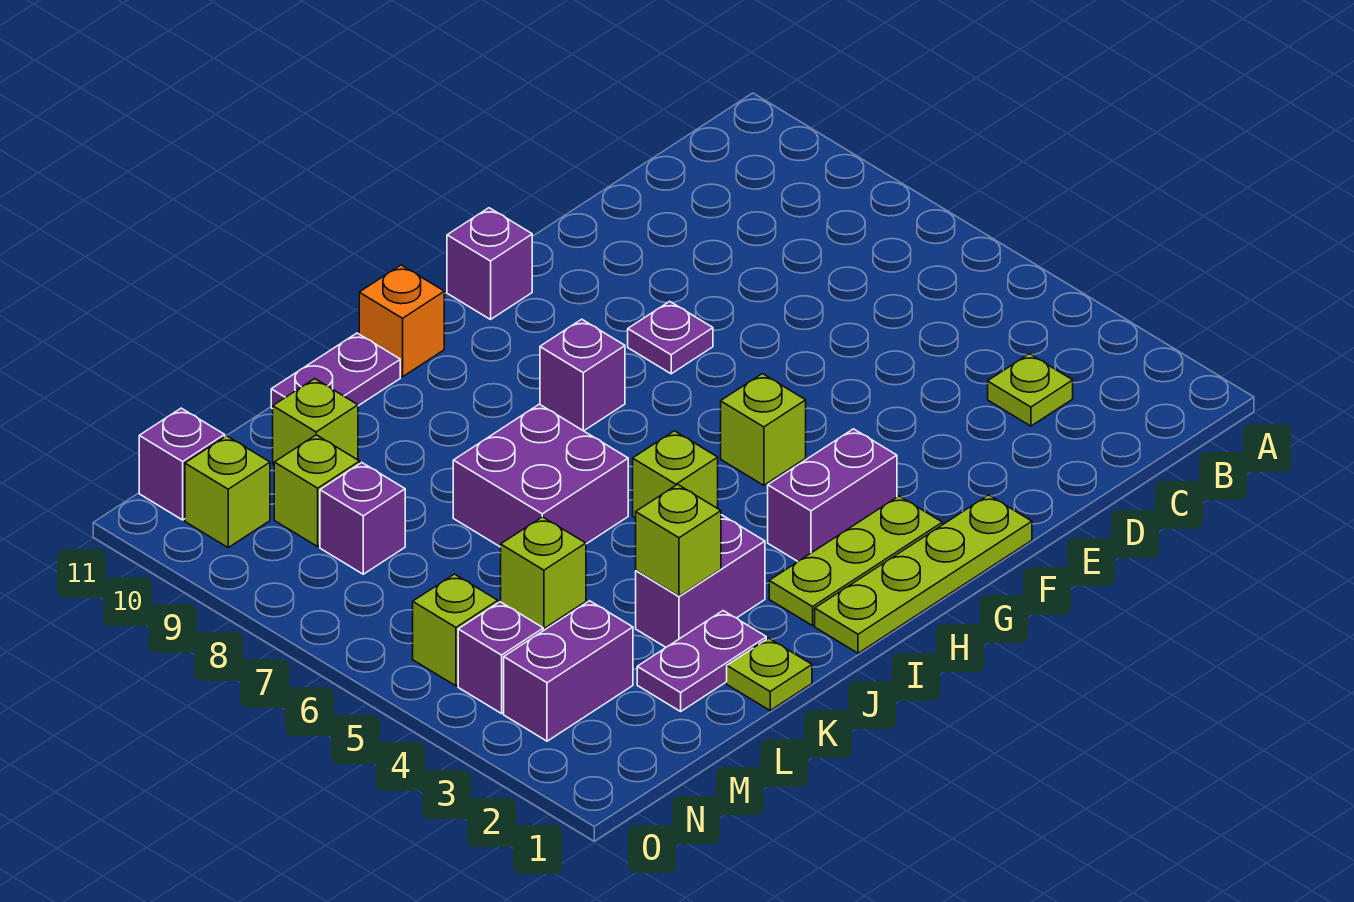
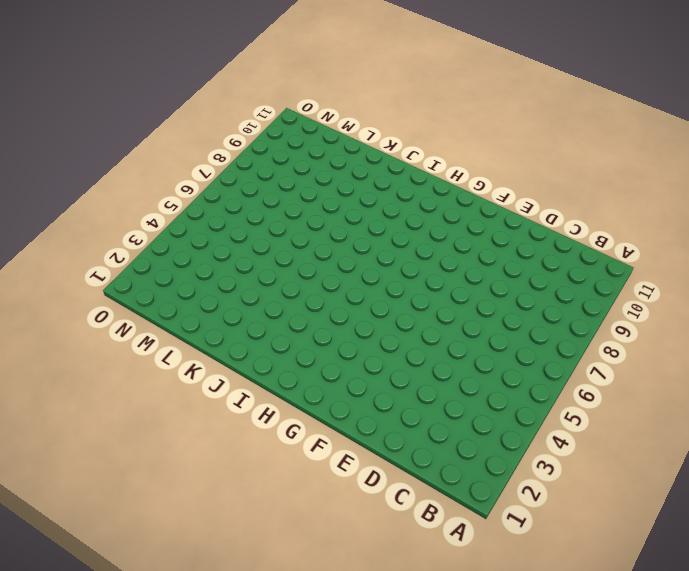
none -> lime plate C3 level 1
none -> lime plate F1:I1 level 1
none -> purple plate F8 level 1

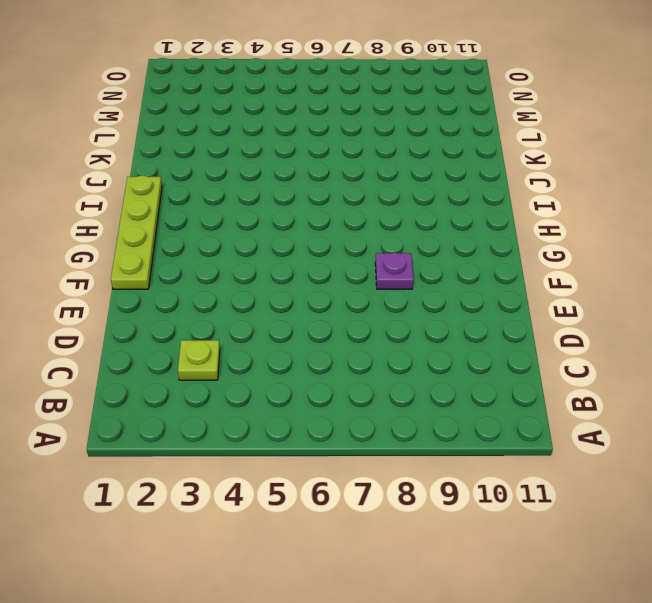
none -> lime plate G2:I2 level 1
none -> purple brick G3:H3 level 1
none -> lime brick G5 level 1

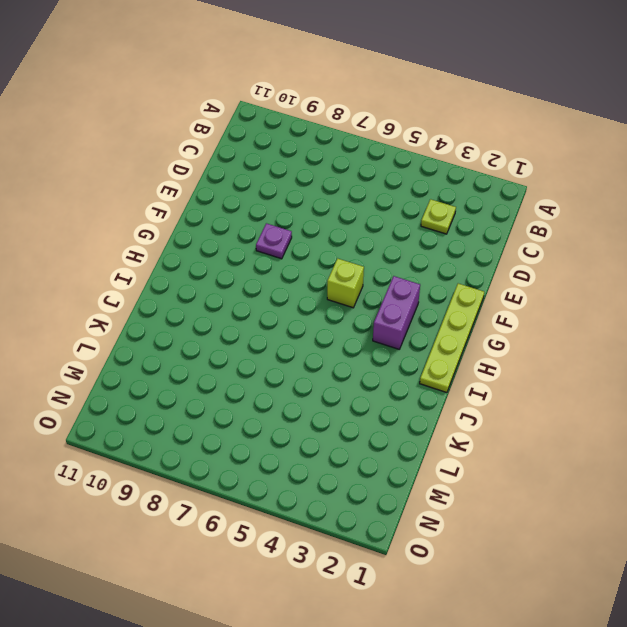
none -> lime plate G2:I2 level 1
none -> purple brick G11 level 1
none -> purple brick H8 level 1

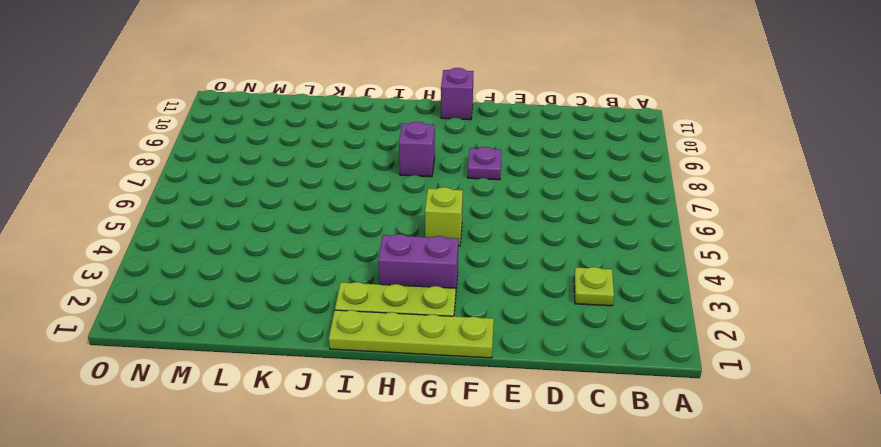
none -> lime brick I5 level 1
none -> orange brick I11 level 1
none -> purple brick J3:K3 level 1

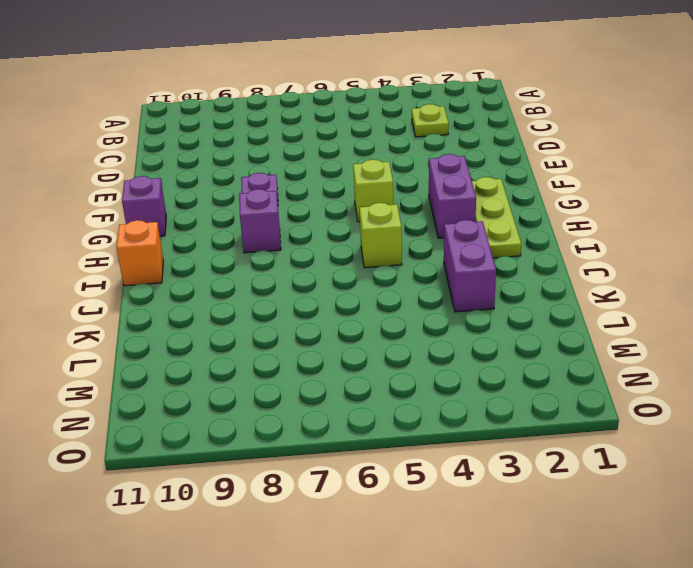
none -> lime plate F1:I1 level 1
none -> purple brick J6:K7 level 1
none -> purple plate J11:K11 level 1

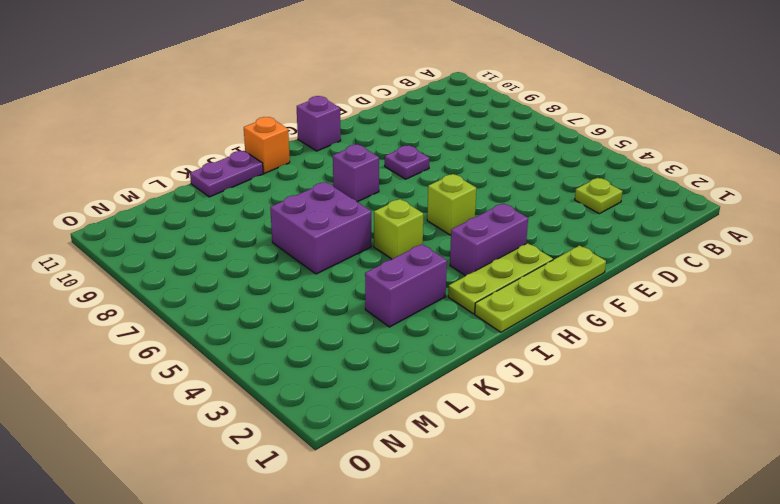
none -> lime plate K1 level 1
none -> purple plate K2:L2 level 1
none -> lime brick L5 level 1

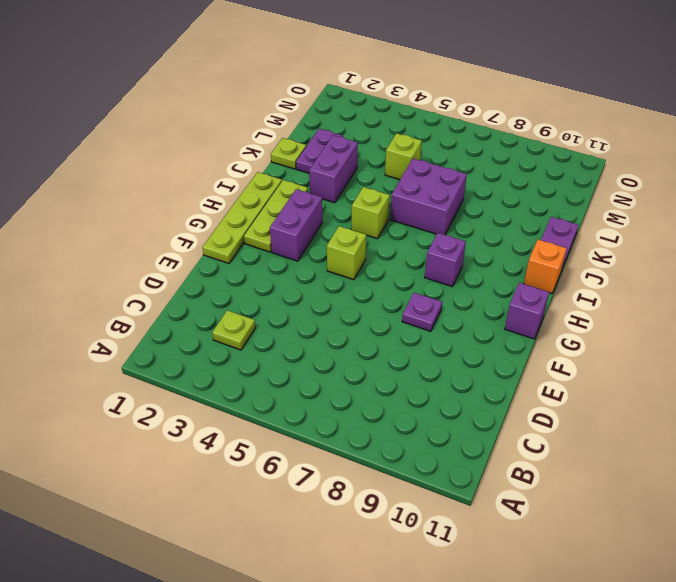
none -> lime brick L10 level 1
none -> purple brick M3:N3 level 1
none -> purple brick M8 level 1

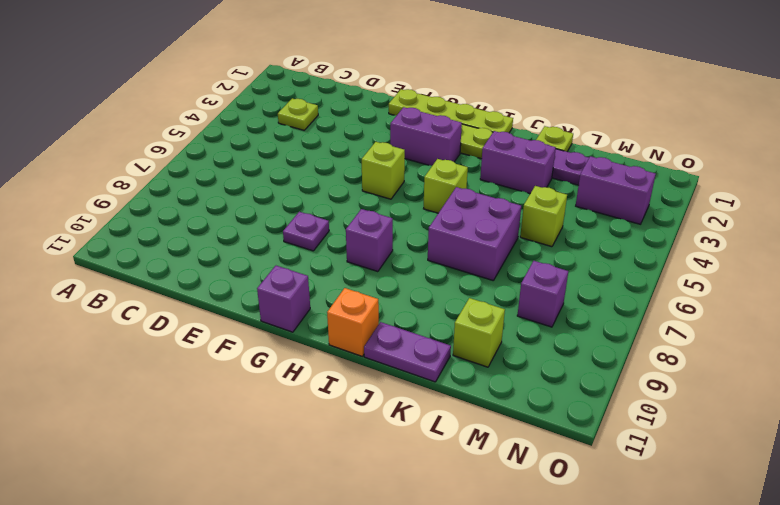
none -> lime brick M9 level 1
none -> purple brick N4 level 1
none -> lime brick N5 level 1

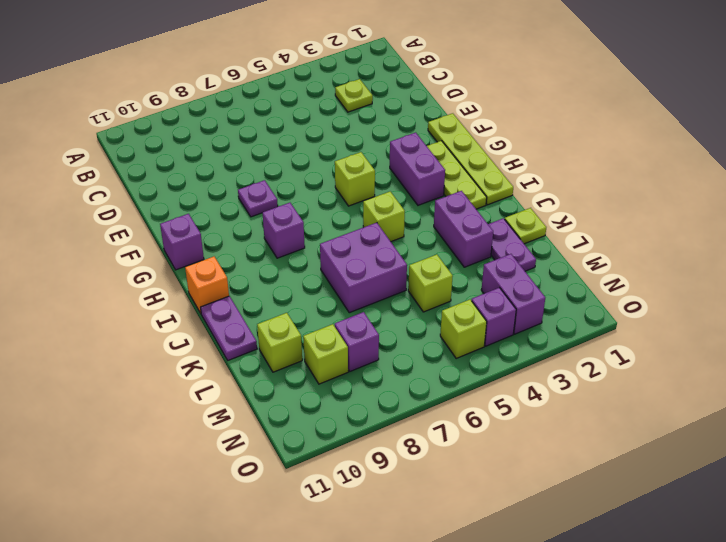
none -> lime brick N10 level 1
none -> purple brick N11 level 1
none -> lime brick K3 level 2

